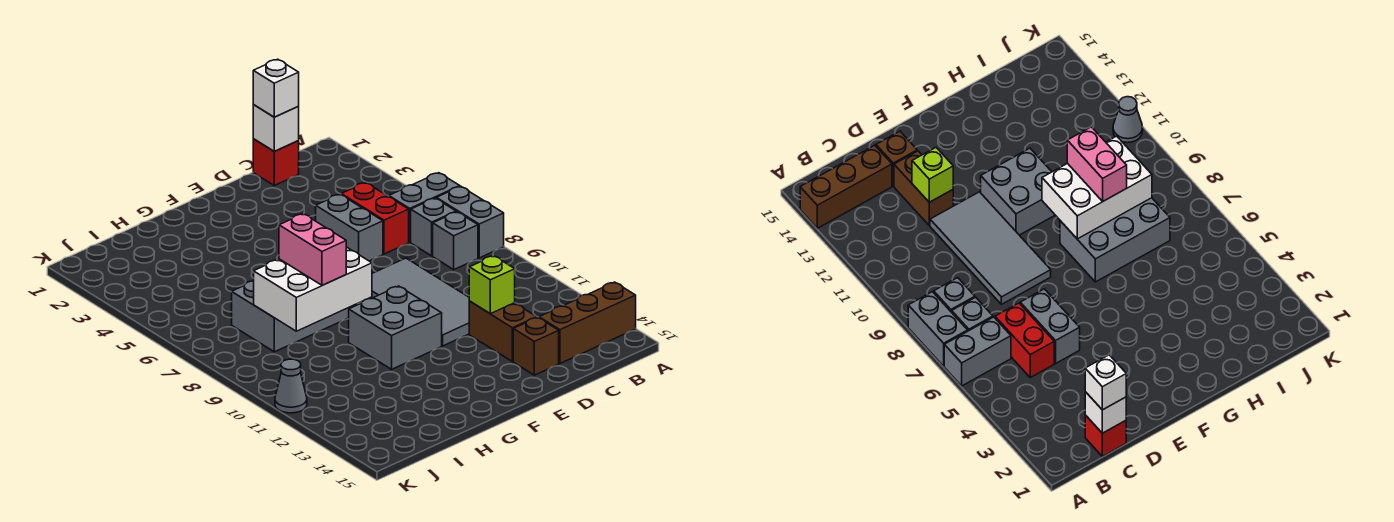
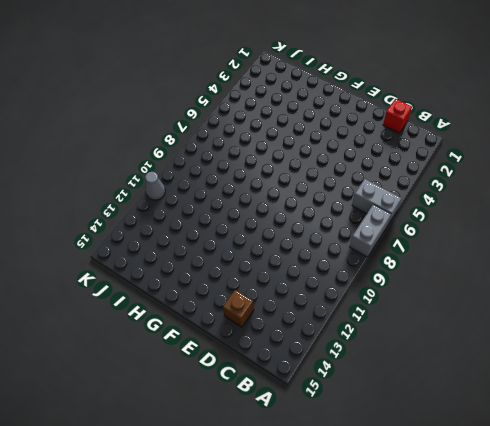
none -> brown brick A14:C14 level 1
none -> grey brick B7 level 1
none -> grey brick B8 level 1

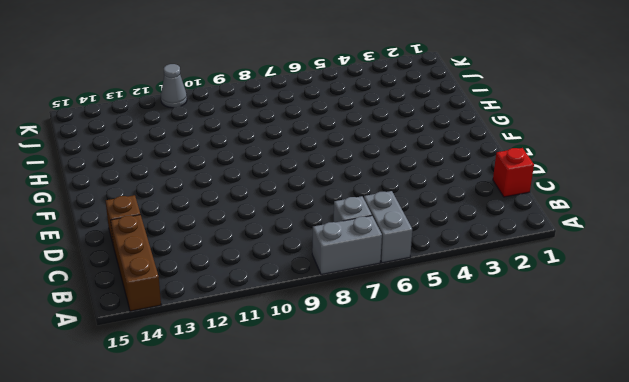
none -> grey brick B8 level 1
none -> red brick C5:C6 level 1
none -> grey brick D5:D6 level 1

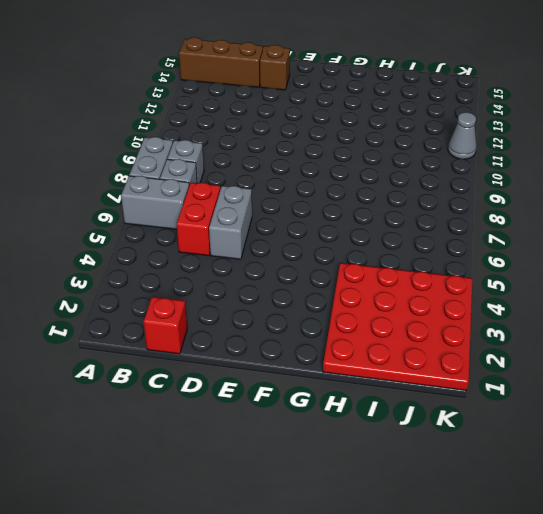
red plate H1:K4 level 1 -> none
none -> grey tile D8:E11 level 1
none -> brown brick D12:D13 level 1
none -> grey brick F10:G11 level 1

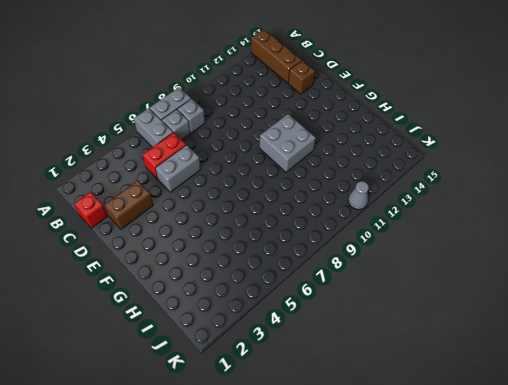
brown brick D2:D3 level 1 -> brown brick D12:D13 level 1
none -> grey tile D8:E11 level 1
none -> grey brick G7:I8 level 1
none -> white brick C1 level 2

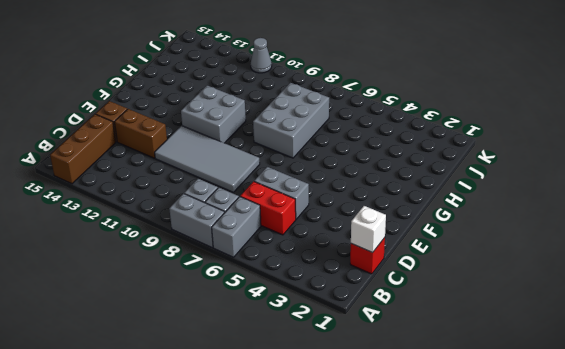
none -> lime brick D12 level 2
none -> white brick G8:I9 level 2
none -> white brick C1 level 3

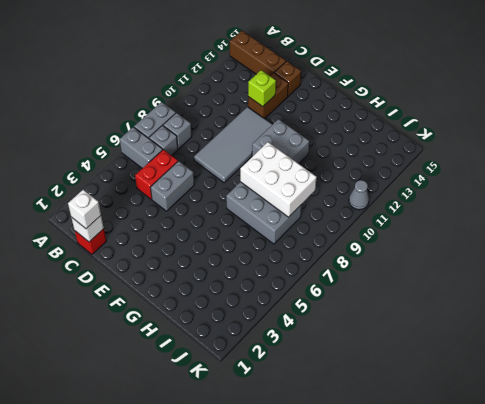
none -> pink brick H8:H9 level 3

